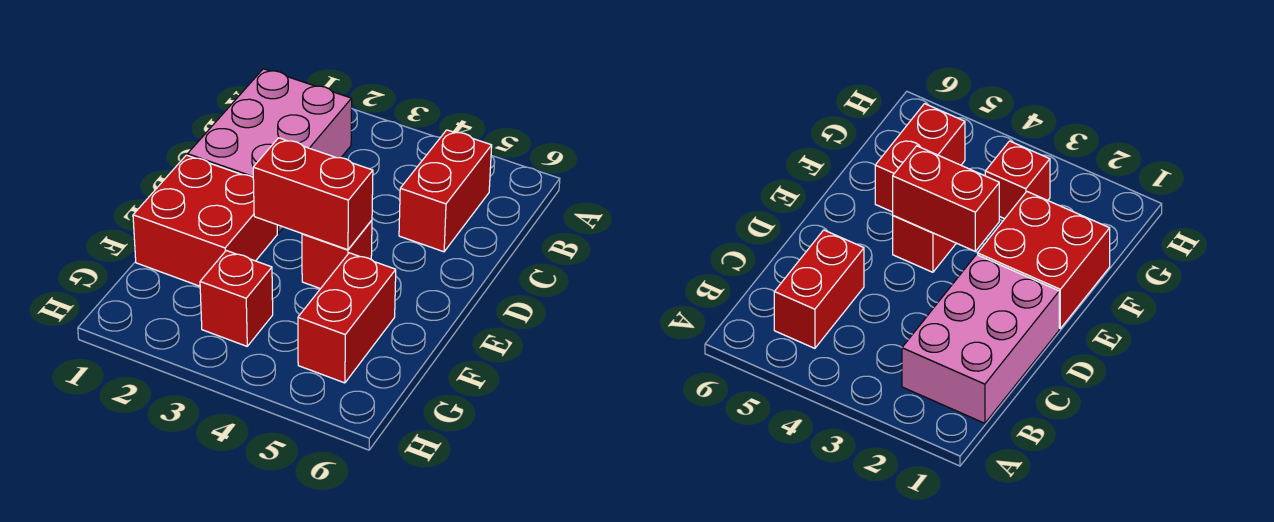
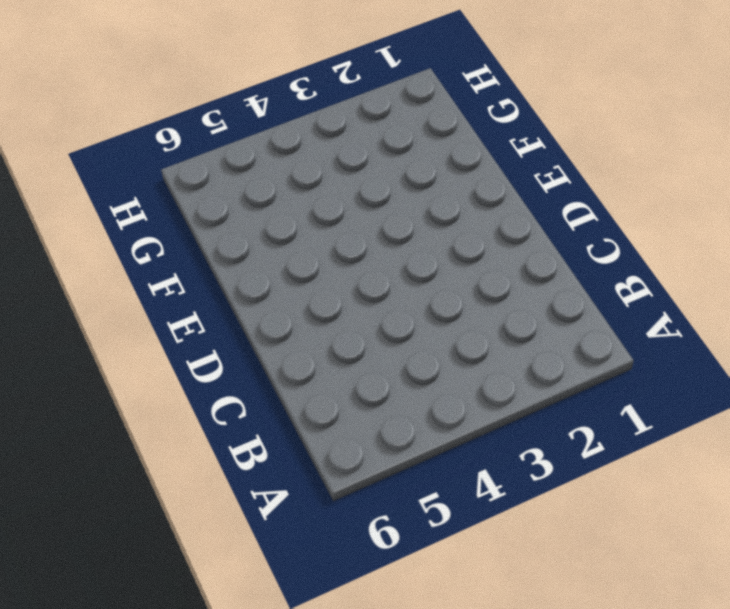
none -> pink brick B1:D2 level 1
none -> red brick B5:C5 level 1

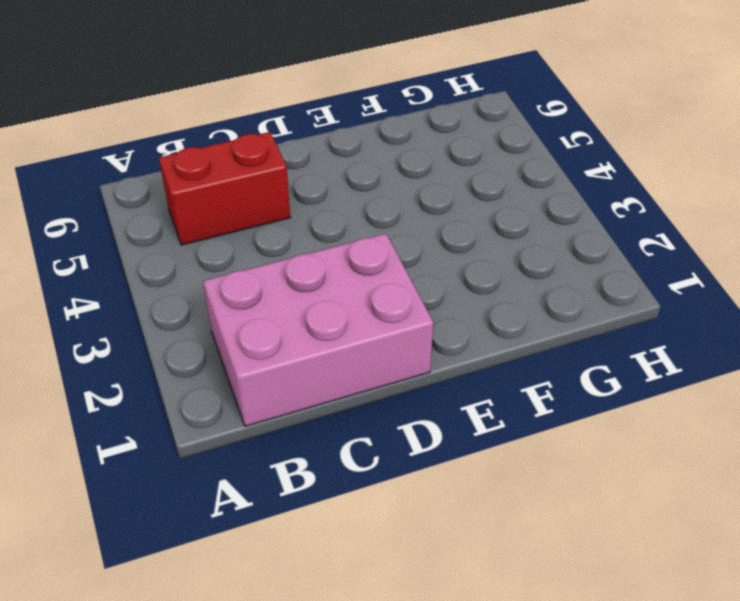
none -> red brick E1:F2 level 1
none -> red brick E4 level 1

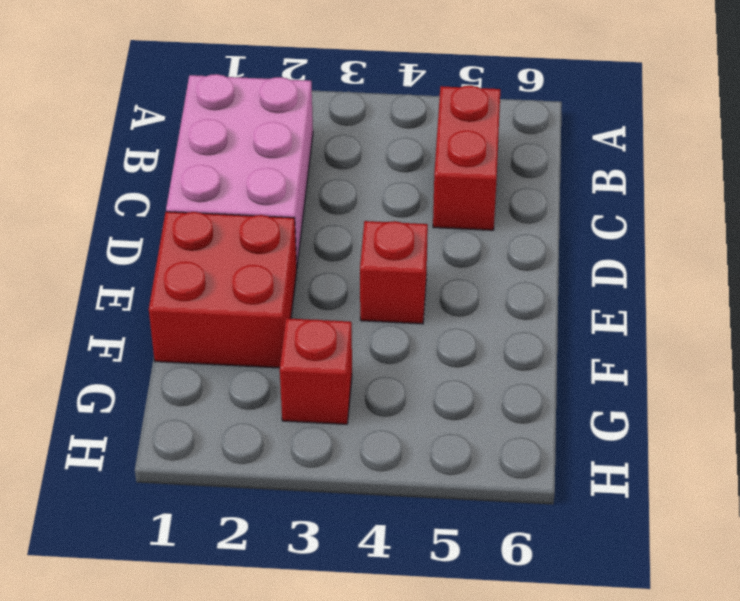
none -> red brick F5:G5 level 1
none -> red brick E3:E4 level 2

